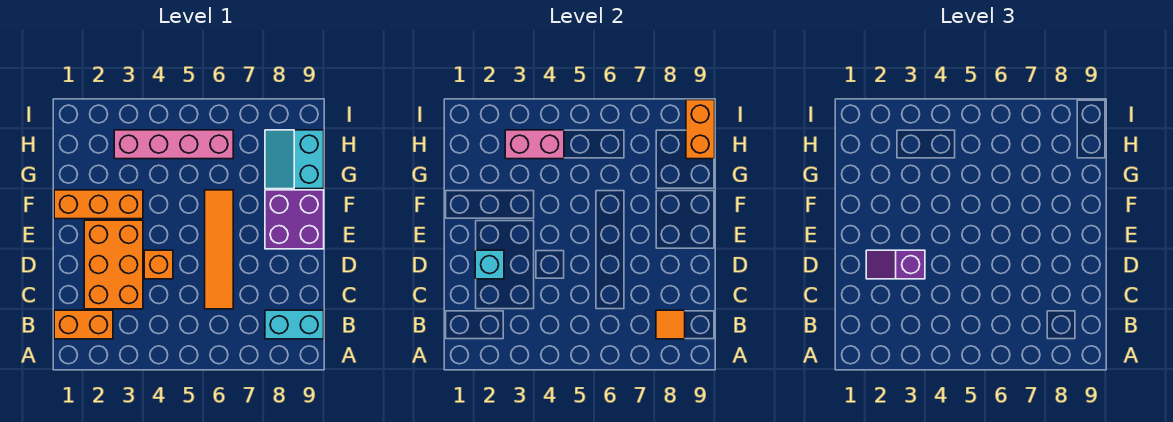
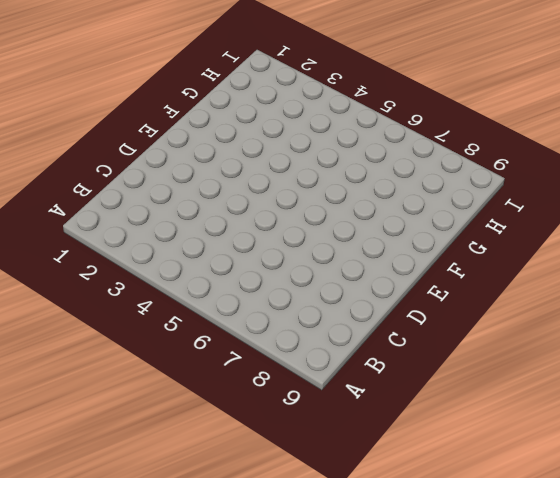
none -> orange brick B1:B2 level 1
none -> cyan brick B8:B9 level 1
none -> orange brick C2:E3 level 1

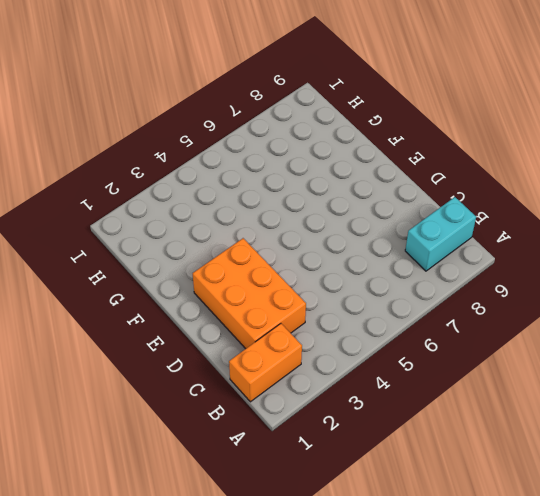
none -> orange tile C6:F6 level 1
none -> orange brick D4 level 1
none -> purple brick E8:F9 level 1

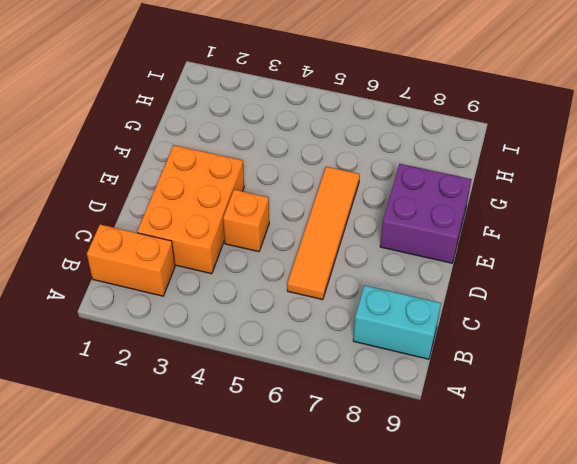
none -> orange brick F1:F3 level 1
none -> cyan slope G8:H9 level 1 top 9
none -> pink brick H3:H6 level 1

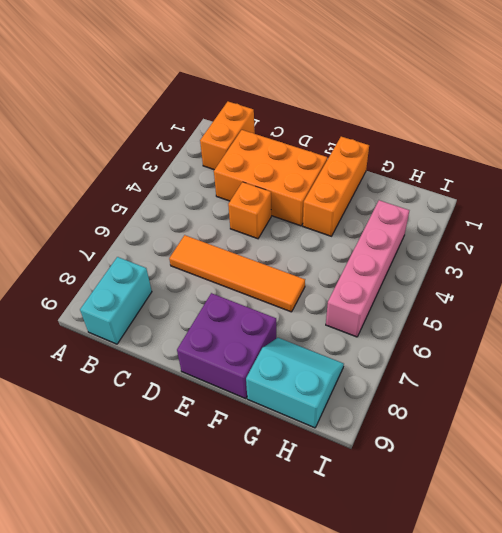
none -> orange tile B8 level 2
none -> cyan brick D2 level 2
none -> pink brick H3:H4 level 2

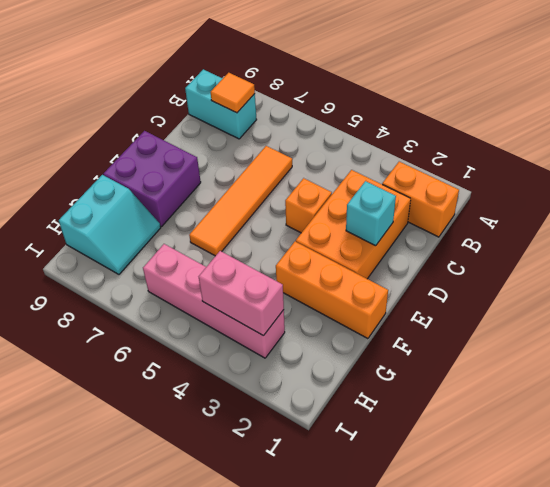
none -> orange brick H9:I9 level 2
none -> purple slope D2:D3 level 3 top 3

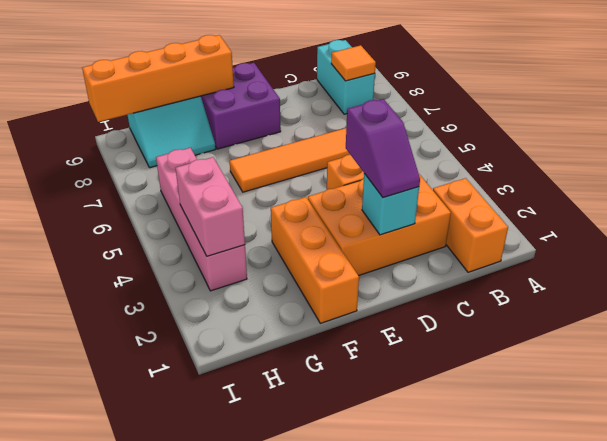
orange brick F9:I9 level 2 -> orange brick H9:I9 level 2

